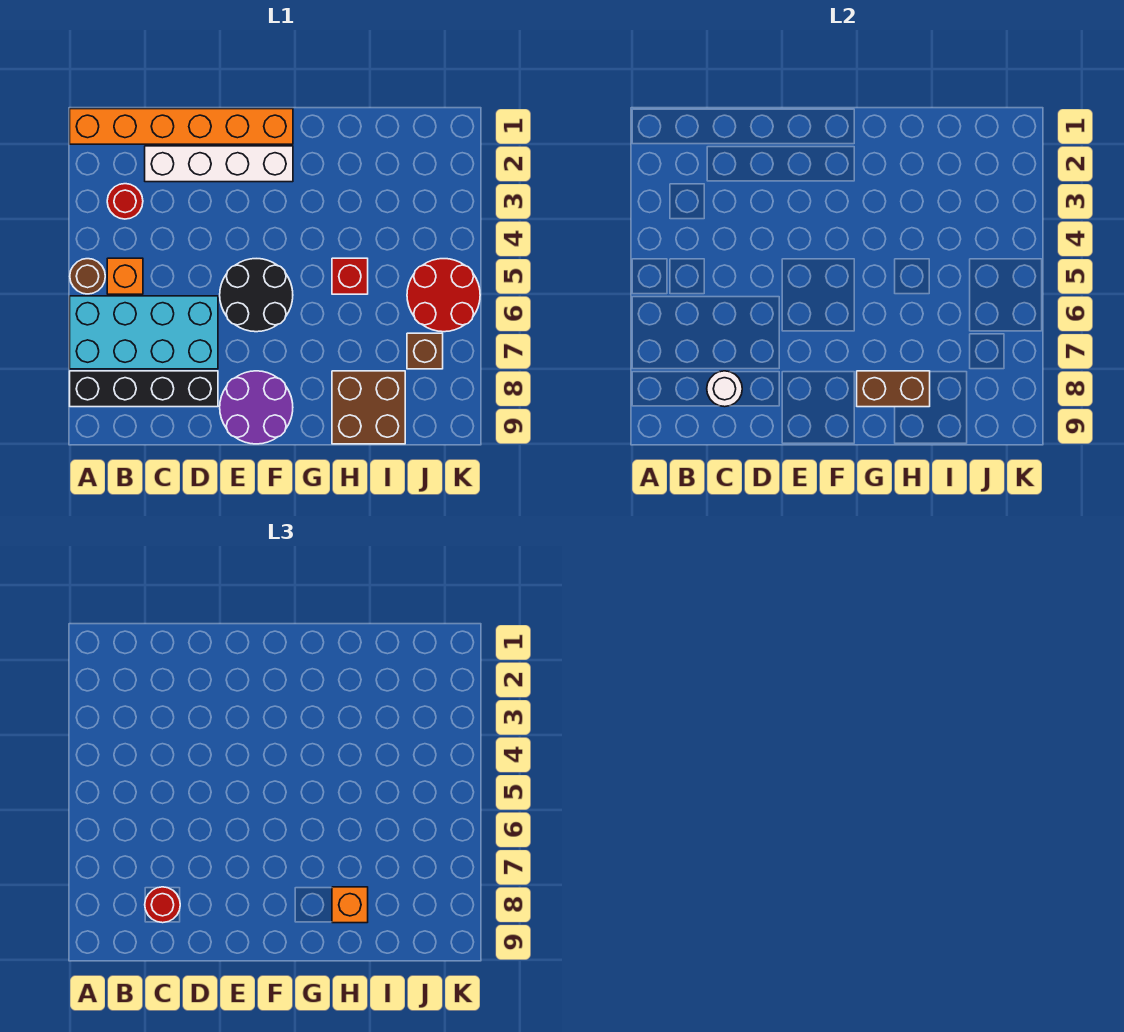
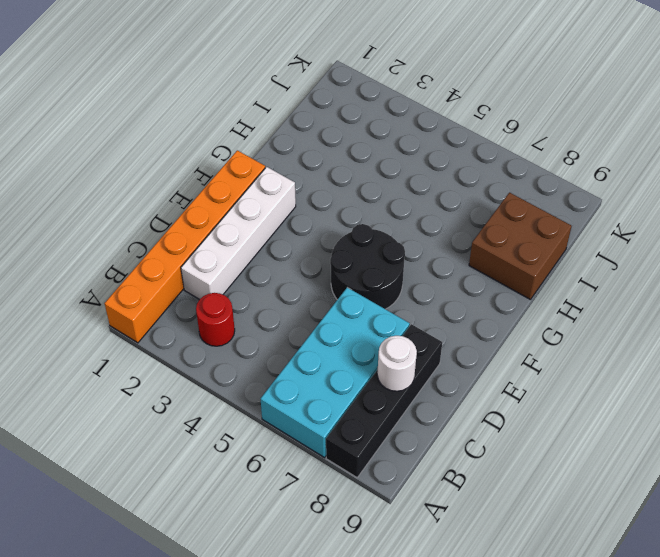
none -> brown round brick A5 level 1
none -> orange brick B5 level 1
none -> purple round brick E8:F9 level 1

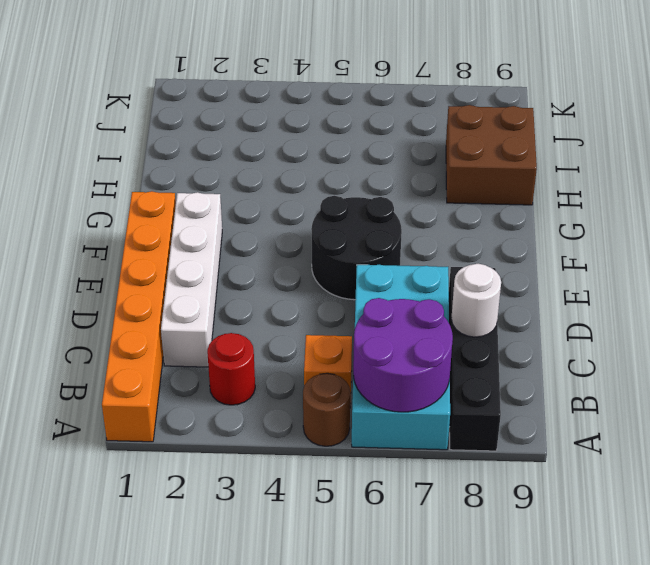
purple round brick A6:B7 level 2 -> purple round brick E8:F9 level 1
none -> red brick H5 level 1
none -> red round brick J5:K6 level 1
none -> brown brick J7 level 1

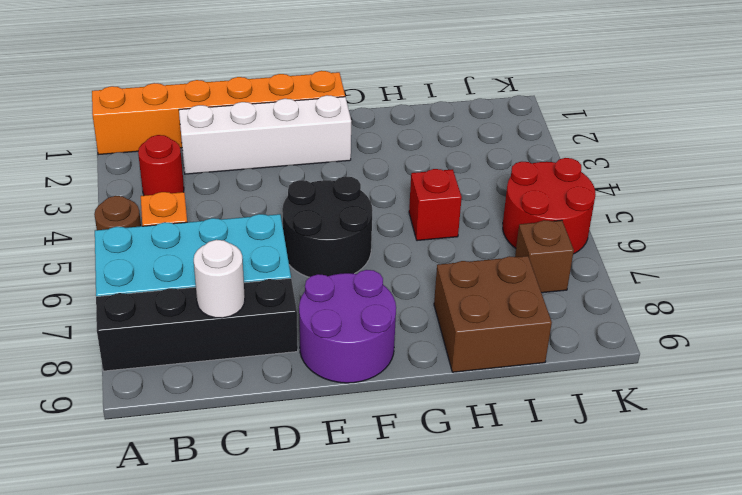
none -> brown brick G8:H8 level 2
none -> red round brick C8 level 3
none -> orange brick H8 level 3

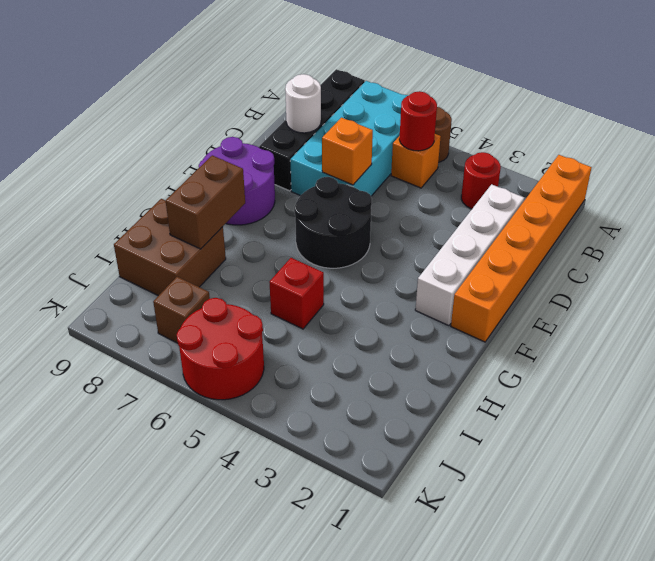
red round brick B5 level 2 -> red round brick C8 level 3
orange brick D6 level 2 -> orange brick H8 level 3

